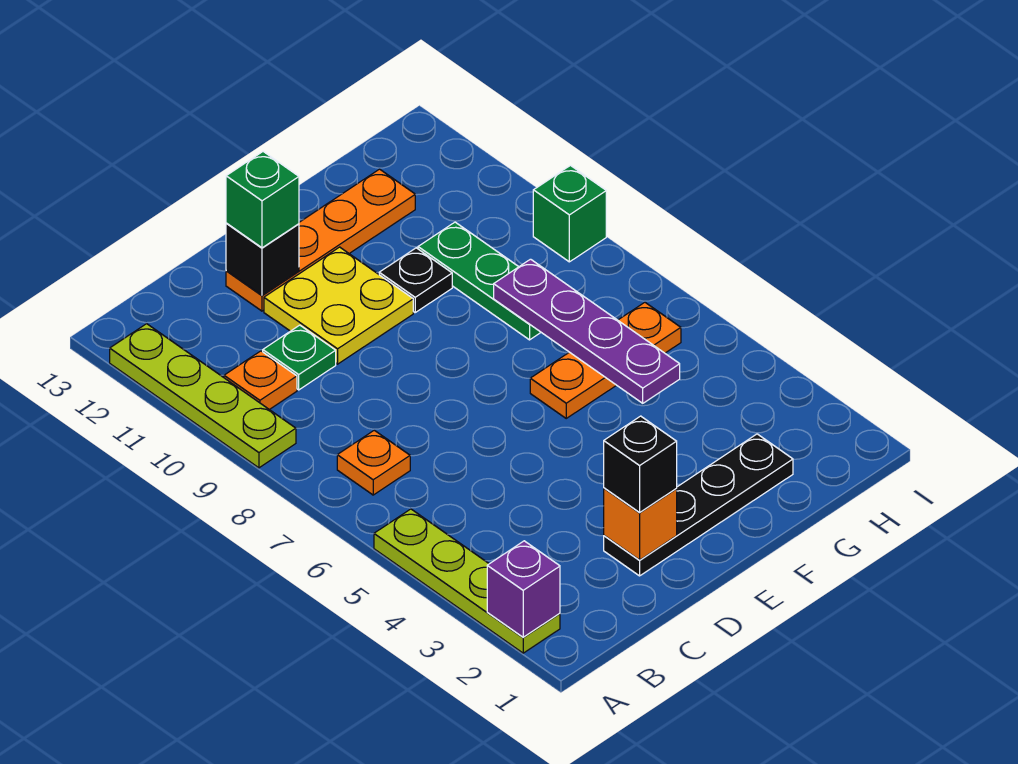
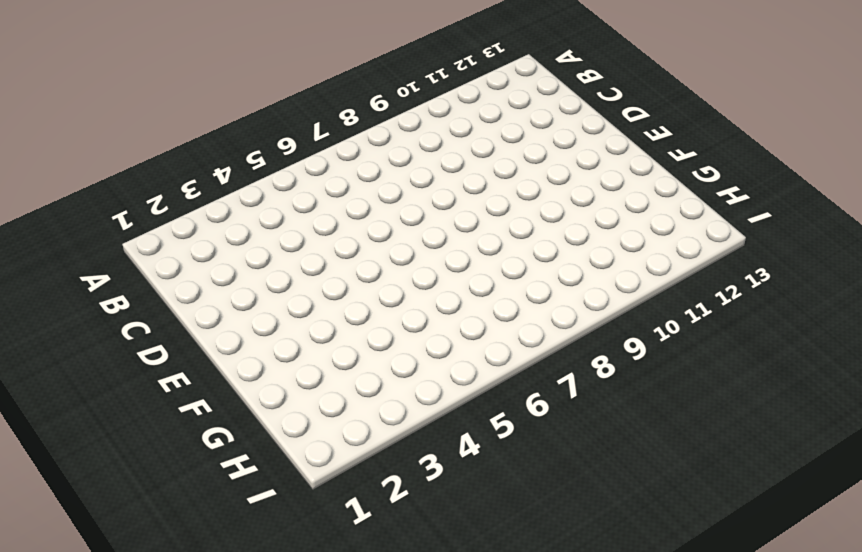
none -> lime plate A2:A5 level 1
none -> lime plate A9:A12 level 1
none -> orange plate B7 level 1

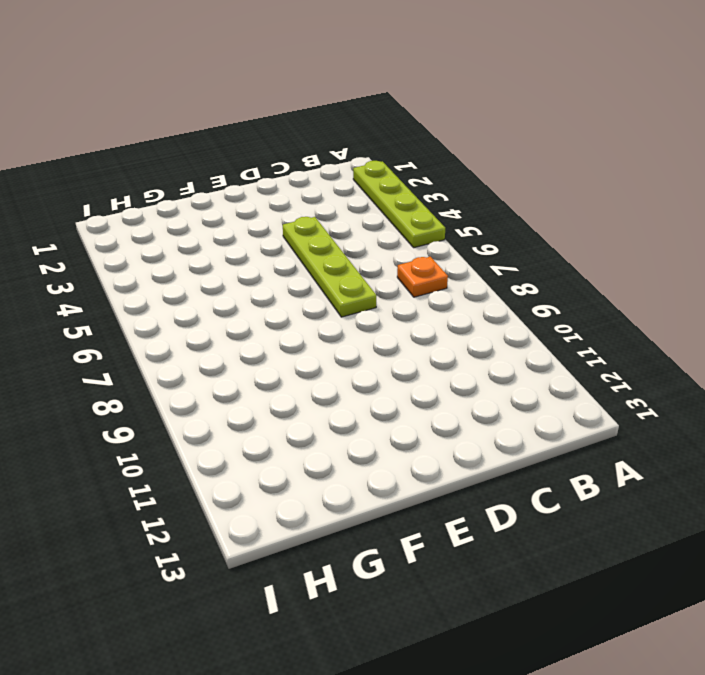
lime plate D4:D7 level 1 -> lime plate A9:A12 level 1
none -> orange plate B10 level 1
none -> green plate C10 level 1
none -> black plate D2:G2 level 1

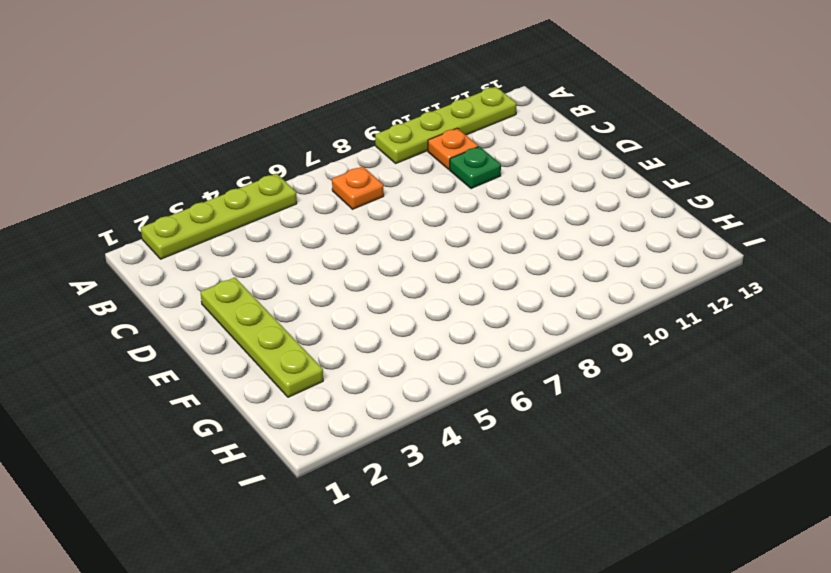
lime plate D2:G2 level 1 -> black plate D2:G2 level 1
none -> yellow plate D10:E11 level 1
none -> orange plate D12:G12 level 1
none -> orange plate F6:H6 level 1

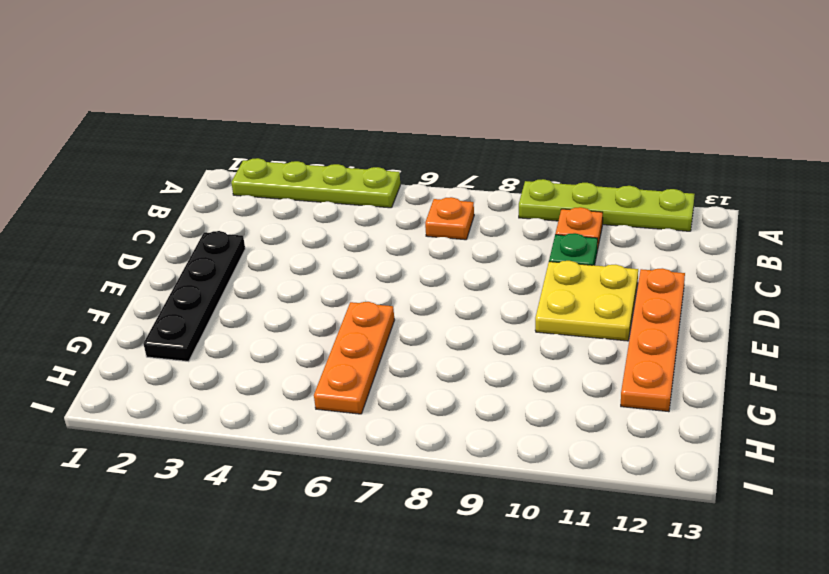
none -> black plate F10 level 1
none -> green plate G8:G10 level 1
none -> green brick I9 level 1

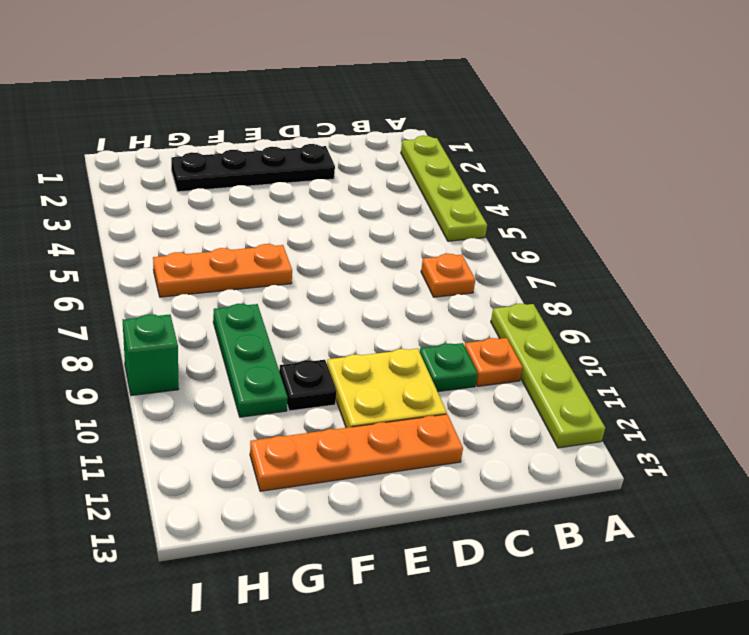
none -> purple brick A2 level 2
none -> orange brick D2 level 2
none -> black brick D12 level 2

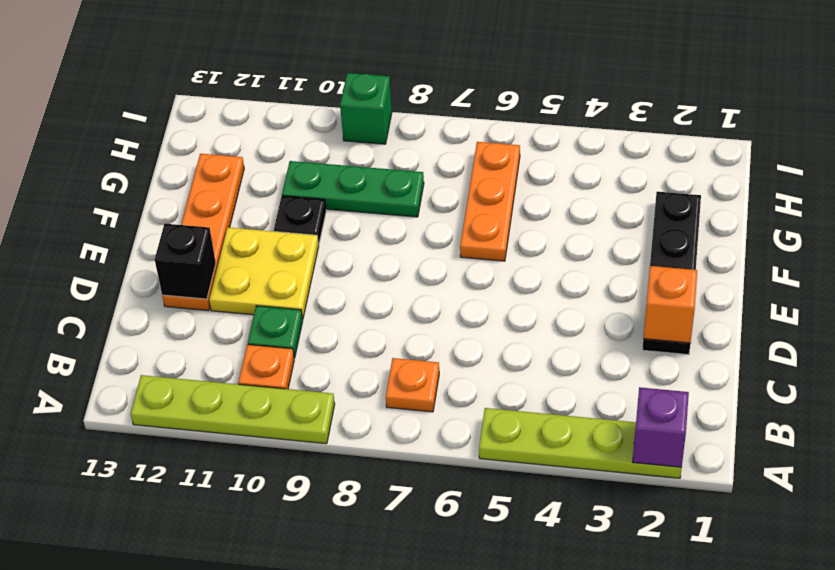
none -> purple plate G5:G8 level 2
none -> black brick D2 level 3
none -> green brick D12 level 3

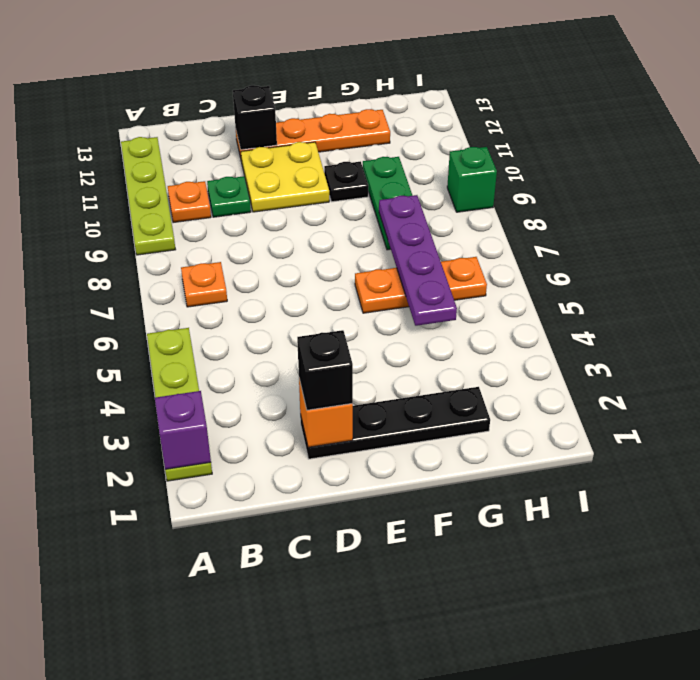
none -> green brick D12 level 3

